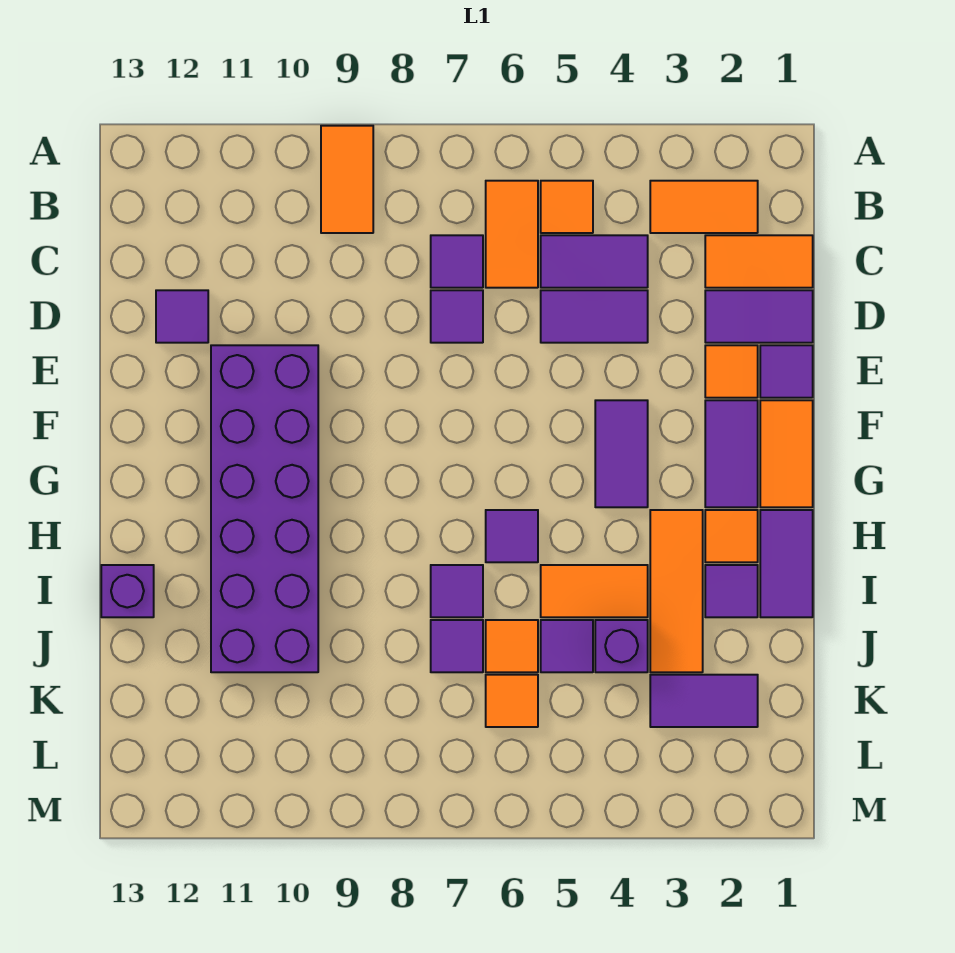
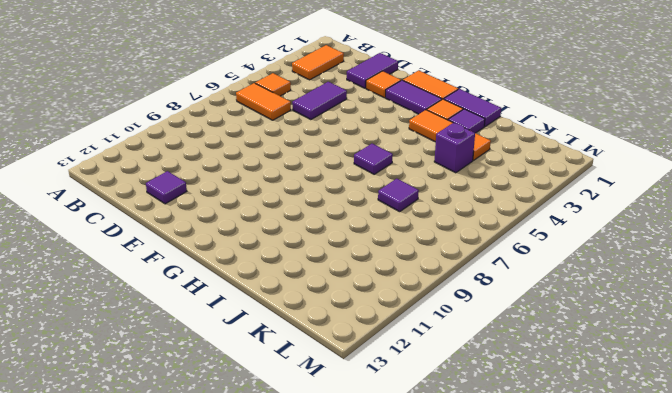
none -> orange tile A9:B9 level 1
none -> orange tile C1:C2 level 1
none -> purple tile C4:C5 level 1
none -> purple tile C7 level 1

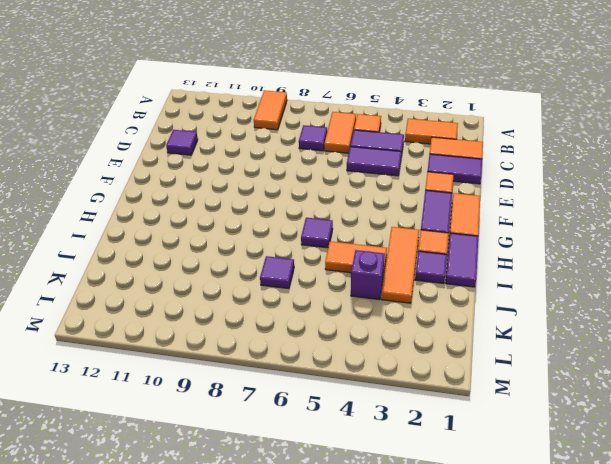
none -> purple tile D7 level 1
none -> purple tile E1 level 1
none -> purple brick E10:J11 level 1
none -> purple tile F4:G4 level 1

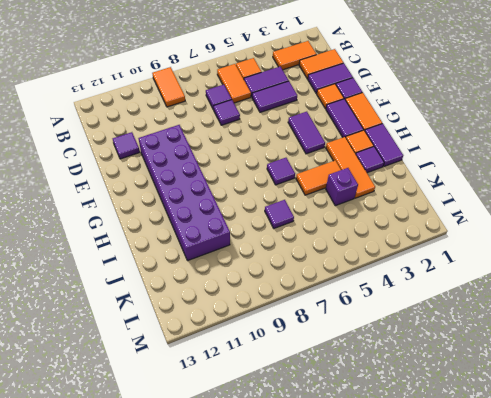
none -> purple tile I7 level 1
none -> purple brick I13 level 1
none -> purple tile J5 level 1
none -> orange tile J6 level 1

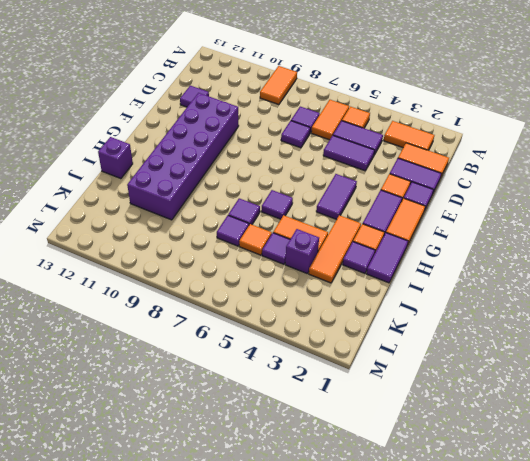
none -> purple tile K2:K3 level 1
none -> orange tile K6 level 1

